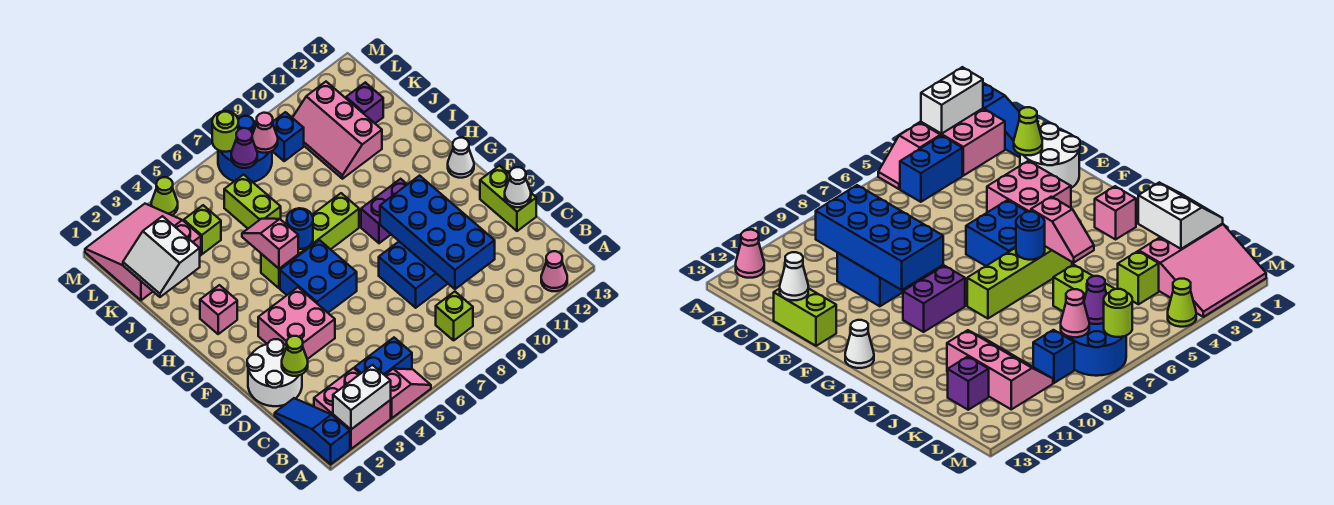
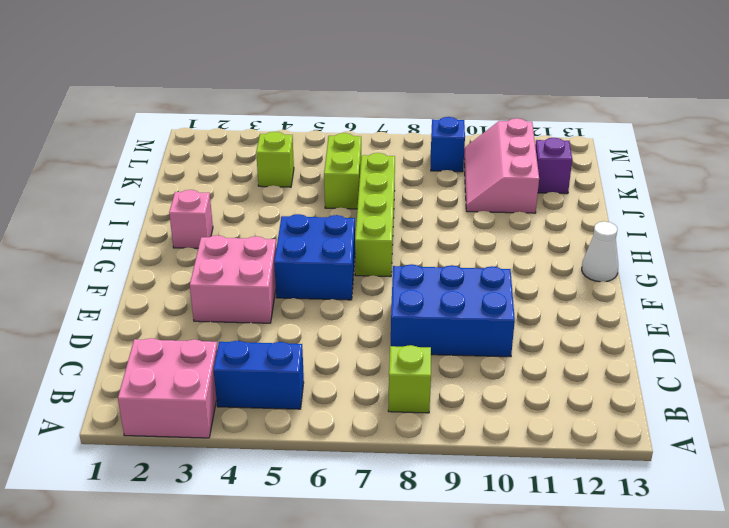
lime brick G7:J7 level 1 -> lime brick H5:H8 level 1
none -> blue slope A1:C1 level 1 top A
none -> pink slope A4:A5 level 1 top 4
none -> pink cone A12 level 1
none -> white round brick D1:E2 level 1

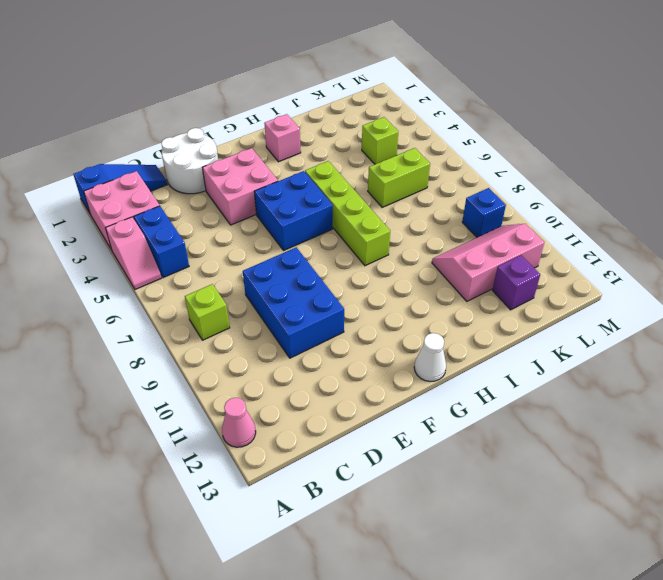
none -> lime brick D13:E13 level 1
none -> purple brick G9:G10 level 1
none -> pink slope K1:M3 level 1 top K
none -> blue round brick L7:M8 level 1

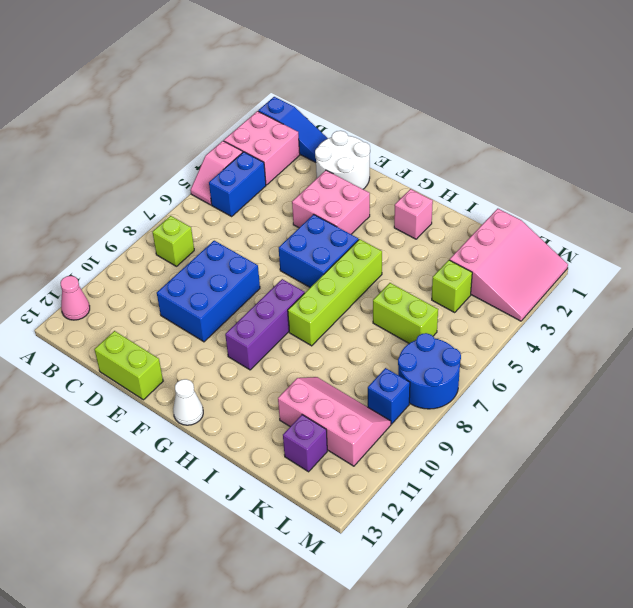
purple brick G8:G10 level 1 -> purple brick G9:G10 level 1
none -> lime cone M4 level 1
none -> white brick A2:A3 level 2
none -> blue brick C9:F10 level 2
none -> lime cone D2 level 2

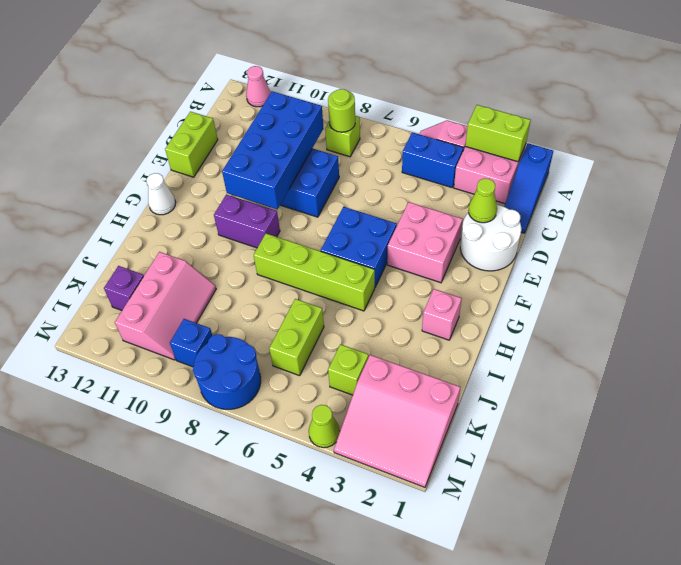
lime brick A2:A3 level 2 -> white brick A2:A3 level 2
lime round brick B8 level 2 -> lime round brick M7 level 2
none -> white cone D13 level 2
none -> pink slope H5:I5 level 2 top H
none -> blue round brick H6 level 2
none -> white slope J1:K2 level 2 top 2

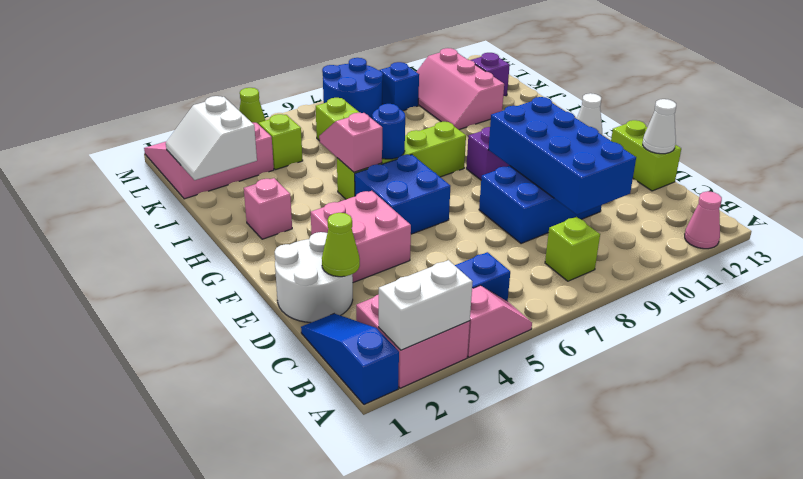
none -> purple cone L7 level 2
none -> pink cone L8 level 2
none -> lime round brick M7 level 2

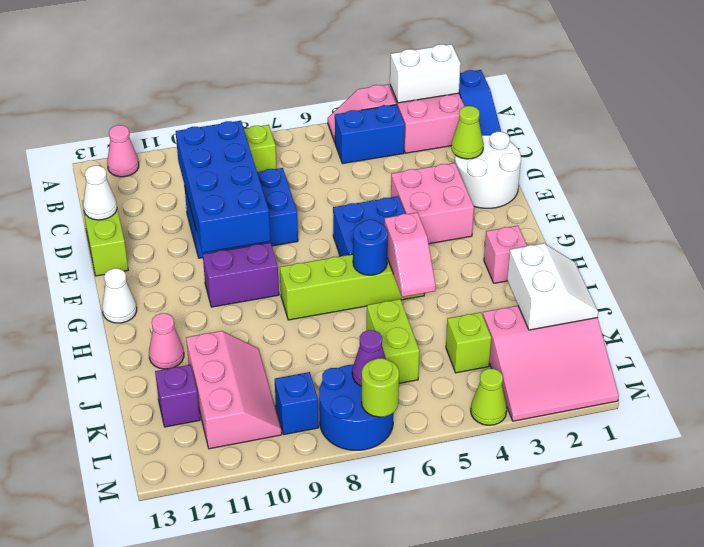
pink cone I12 level 1 -> pink cone L8 level 2

